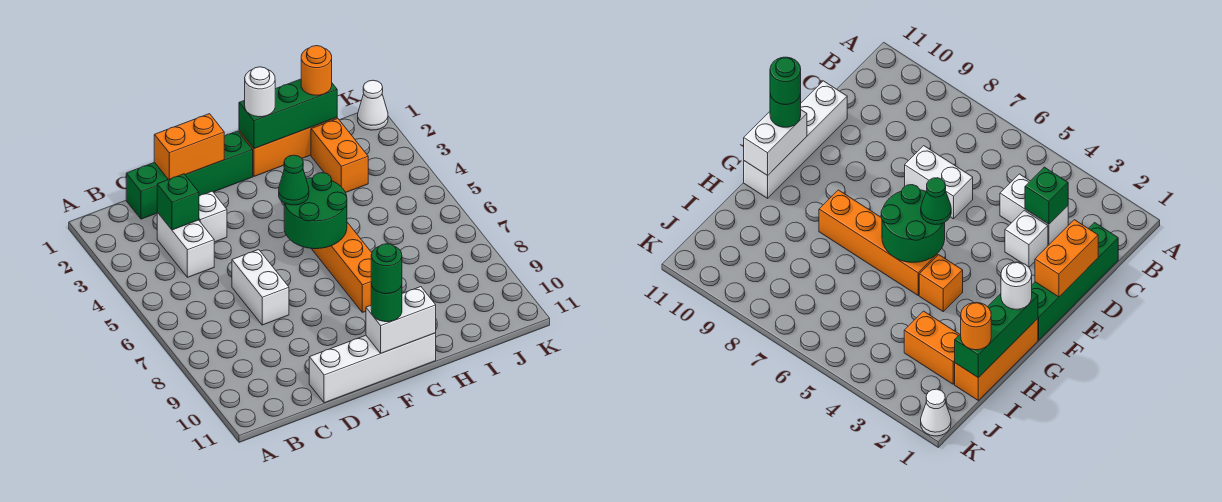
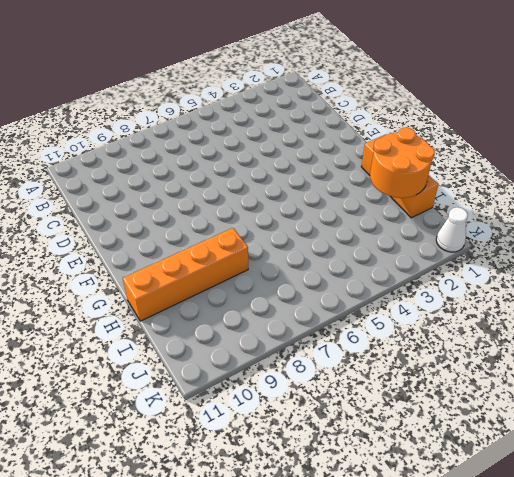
orange round brick H1:I2 level 2 -> green brick G1:I1 level 2
orange brick H8:H11 level 1 -> orange brick G5:G8 level 1
none -> green brick C1:F1 level 1
none -> white brick C3:C4 level 1
none -> white brick D3 level 1

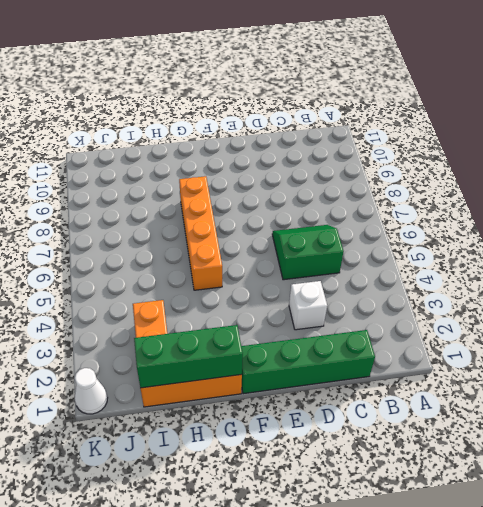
green slope C5:D6 level 1 top 5 -> white brick D6:D7 level 1
none -> white brick C3:C4 level 1
none -> white brick D11:G11 level 1
none -> orange brick G4 level 1

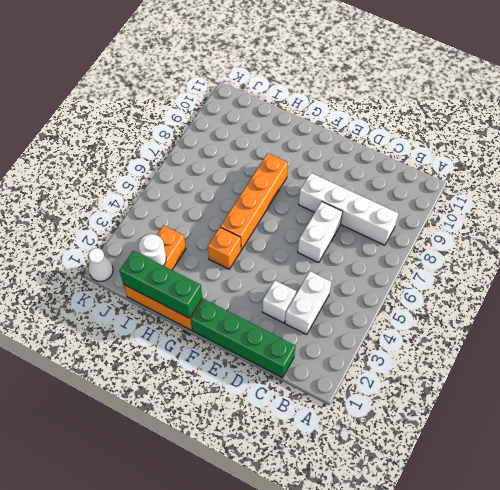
white brick B8:E8 level 1 -> white brick D11:G11 level 1
white round brick I2 level 2 -> white round brick G1 level 3
none -> green brick C3 level 2
none -> orange brick D1:E1 level 2
none -> green round brick F5:G6 level 2

